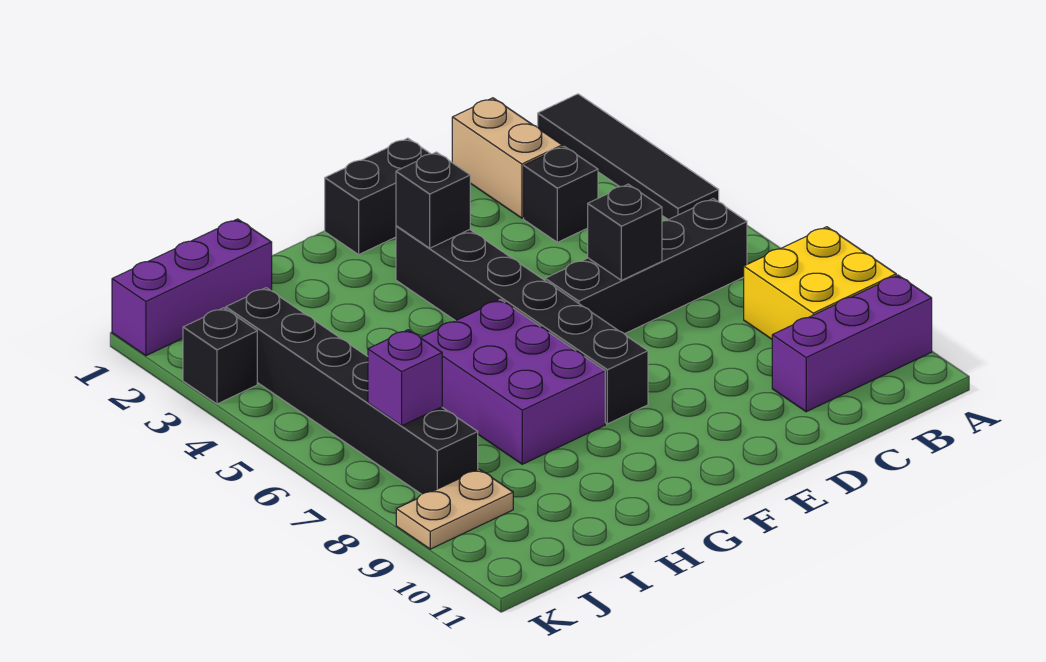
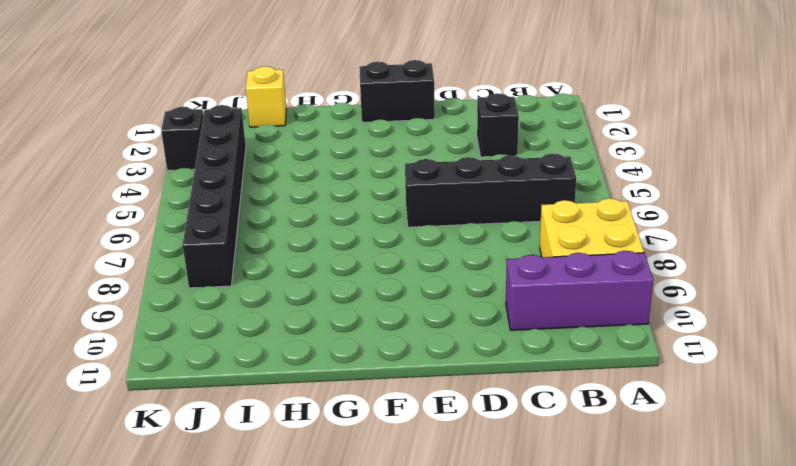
yellow brick I1 level 1 -> purple brick I1:K1 level 1
none -> black tile A1:A4 level 1
none -> tan brick C1:C2 level 1
none -> black brick F3:F8 level 1

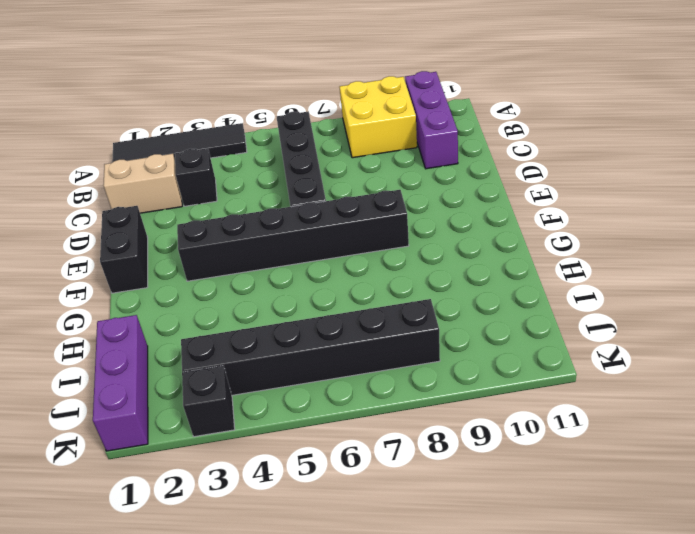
none -> purple brick G6:H8 level 1
none -> tan plate J9:K9 level 1
none -> black brick D6 level 2

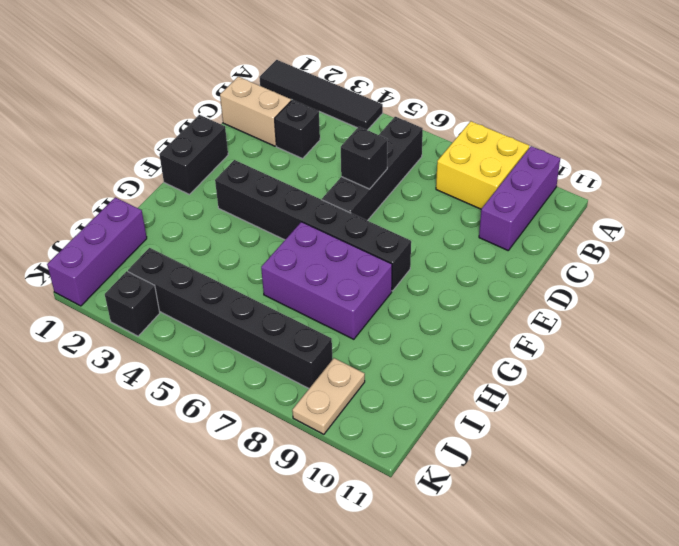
none -> black brick F3 level 2
none -> purple brick J7 level 2

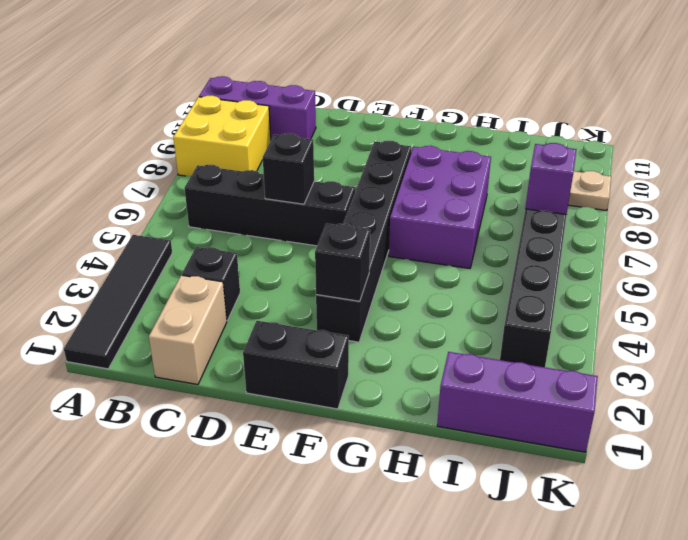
none -> black brick K3 level 1

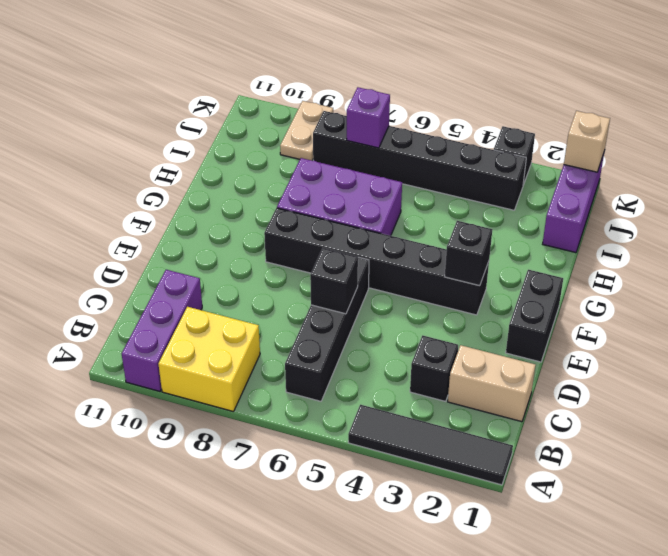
tan brick K1 level 2 -> none

